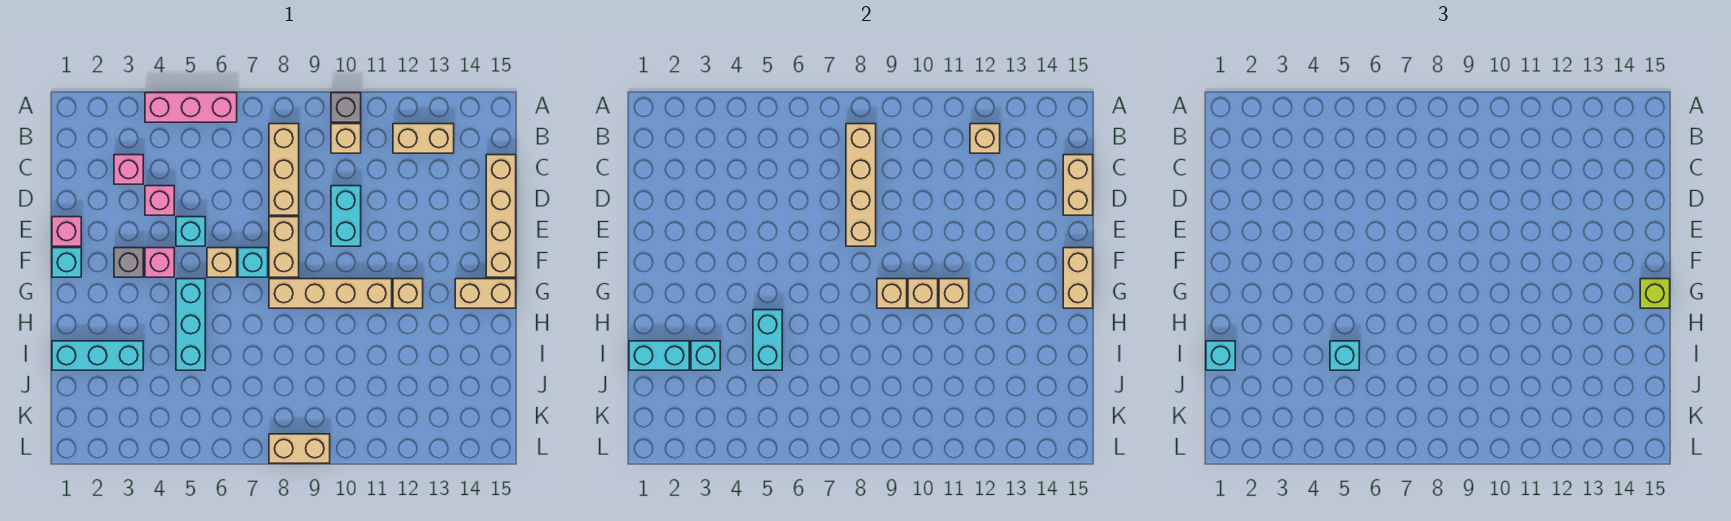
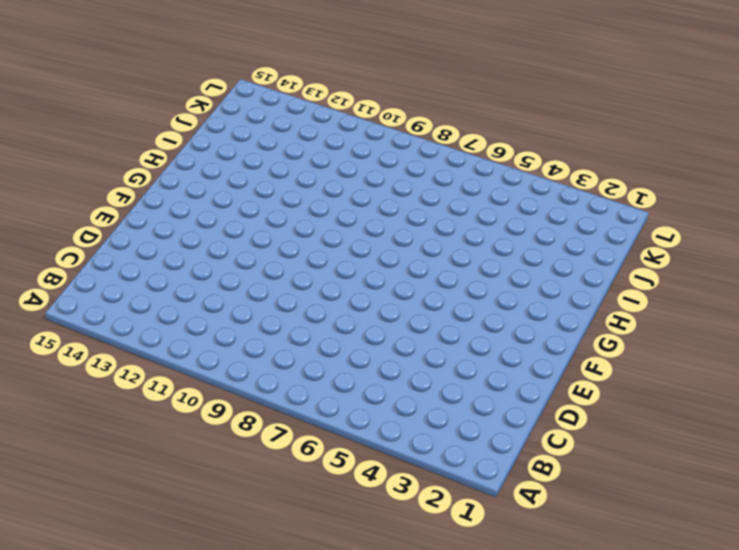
none -> pink brick A4:A6 level 1
none -> grey brick A10 level 1
none -> tan brick B8:D8 level 1
none -> tan brick B10 level 1

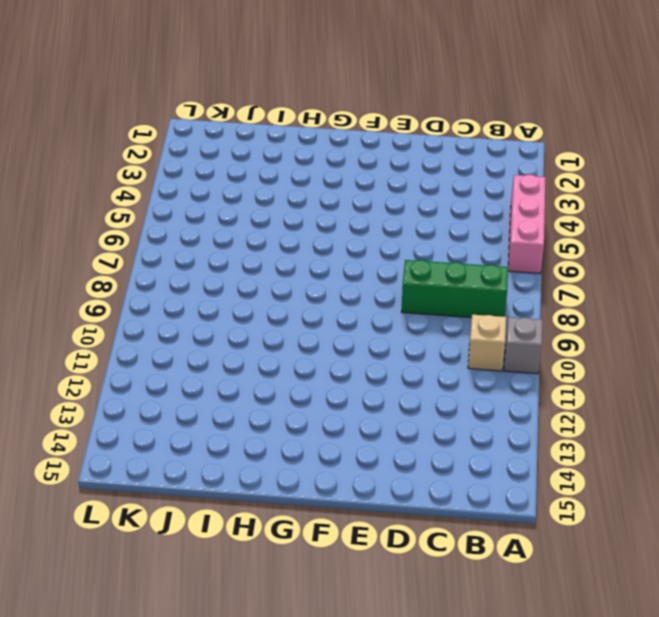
green brick B8:D8 level 1 -> tan brick B8:D8 level 1
none -> tan brick B12:B13 level 1
none -> pink brick C3 level 1
none -> tan brick C15:F15 level 1
none -> pink brick D4 level 1

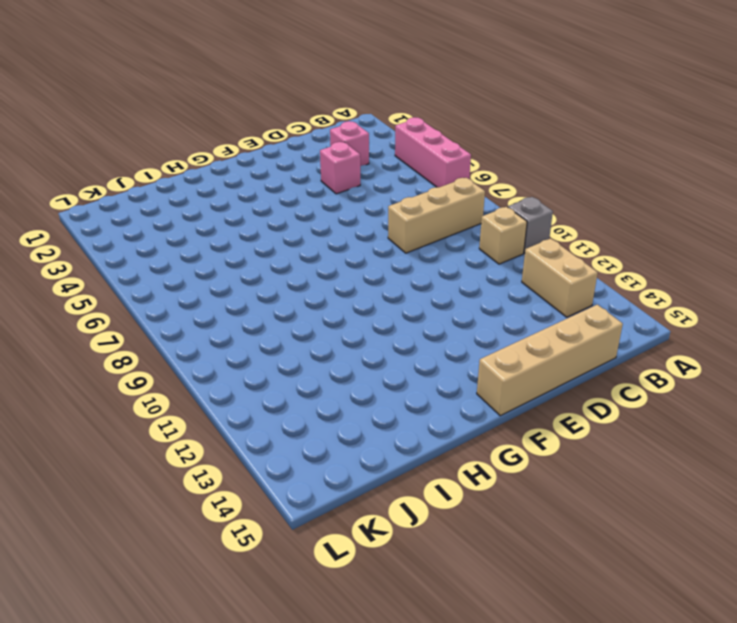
none -> cyan brick D10:E10 level 1
none -> pink brick E1 level 1
none -> cyan brick E5 level 1
none -> tan brick E8:F8 level 1

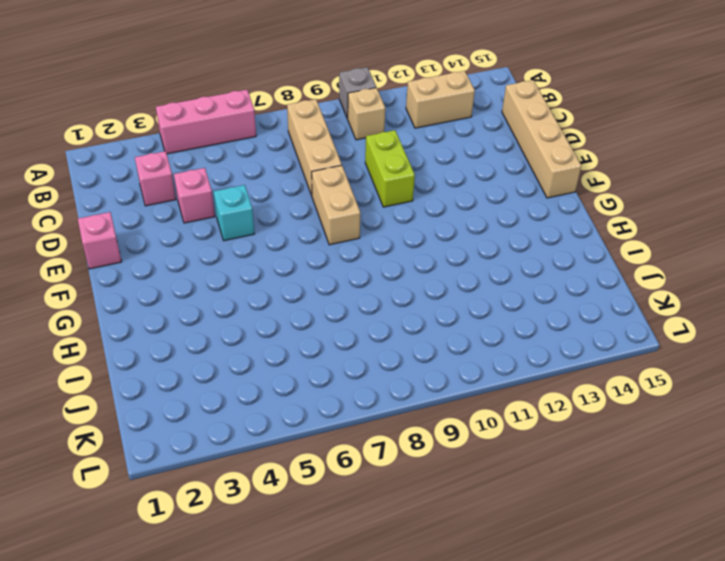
lime brick D10:E10 level 1 -> cyan brick D10:E10 level 1
none -> cyan brick F1 level 1
none -> grey brick F3 level 1
none -> pink brick F4 level 1
none -> tan brick F6 level 1

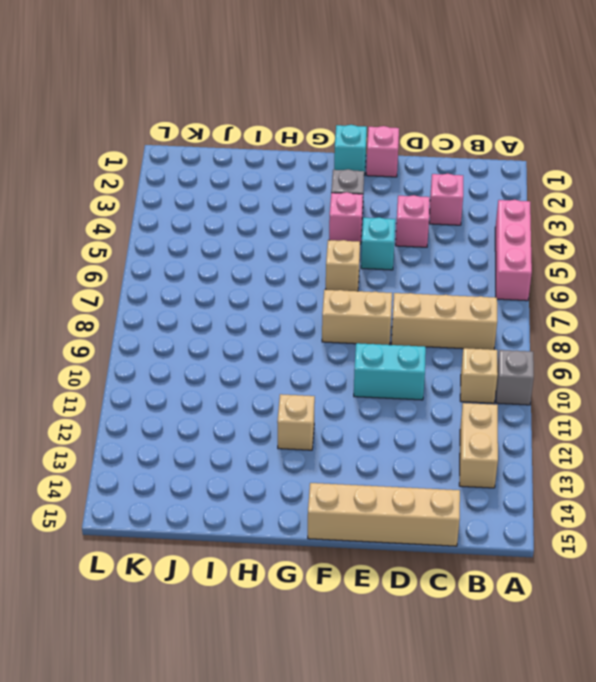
none -> cyan brick F7 level 1
none -> cyan brick G5:I5 level 1
none -> tan brick G8:G11 level 1
none -> tan brick G14:G15 level 1

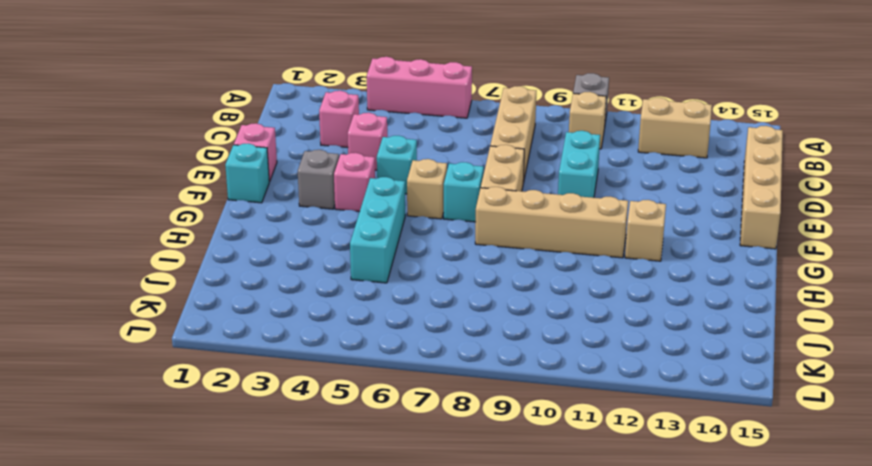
none -> tan brick G14:G15 level 1
none -> cyan brick I1:I3 level 1
none -> tan brick L8:L9 level 1
none -> tan brick B8:E8 level 2

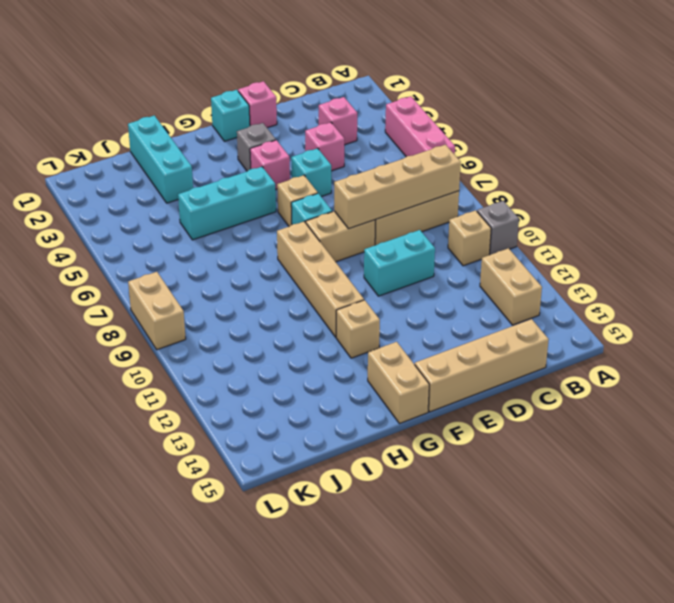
none -> tan brick B12 level 2
none -> tan brick C15:D15 level 2
none -> tan brick F15:G15 level 2
none -> tan brick G9 level 2

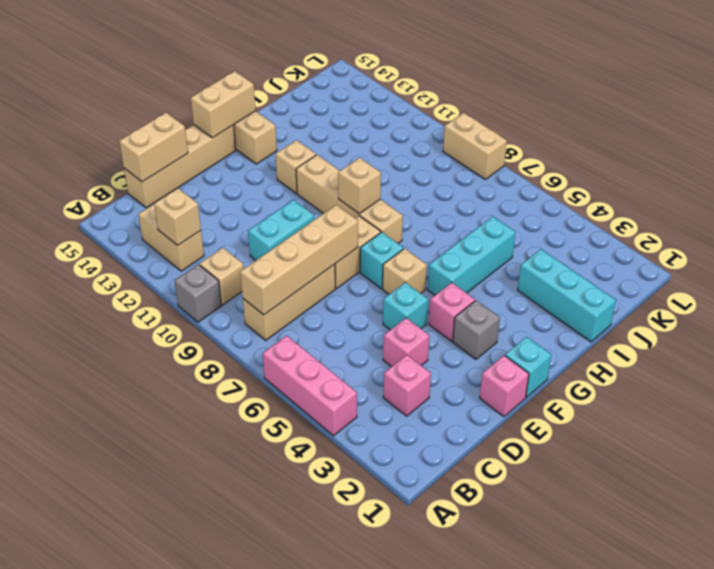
none -> tan brick G10 level 2
none -> tan brick G11 level 2
none -> cyan brick H5:I5 level 2
none -> cyan brick I1:I2 level 2

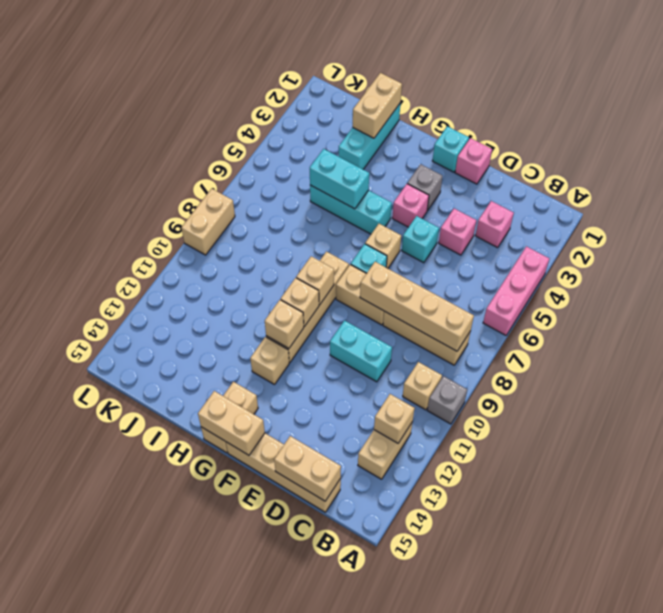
tan brick I1:I2 level 2 -> cyan brick I1:I2 level 2
none -> cyan brick I3 level 2
none -> lime brick G15 level 3
none -> cyan brick I1 level 3
none -> cyan brick I5 level 3

